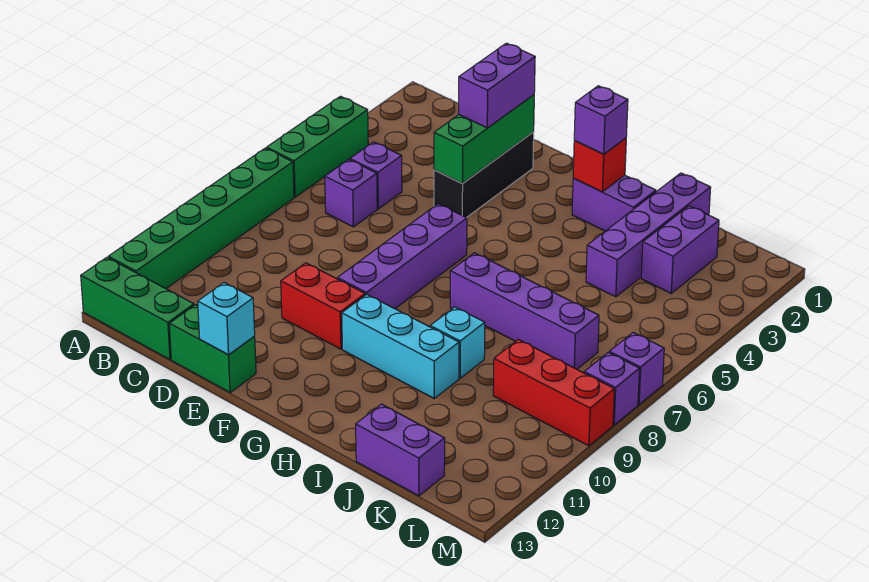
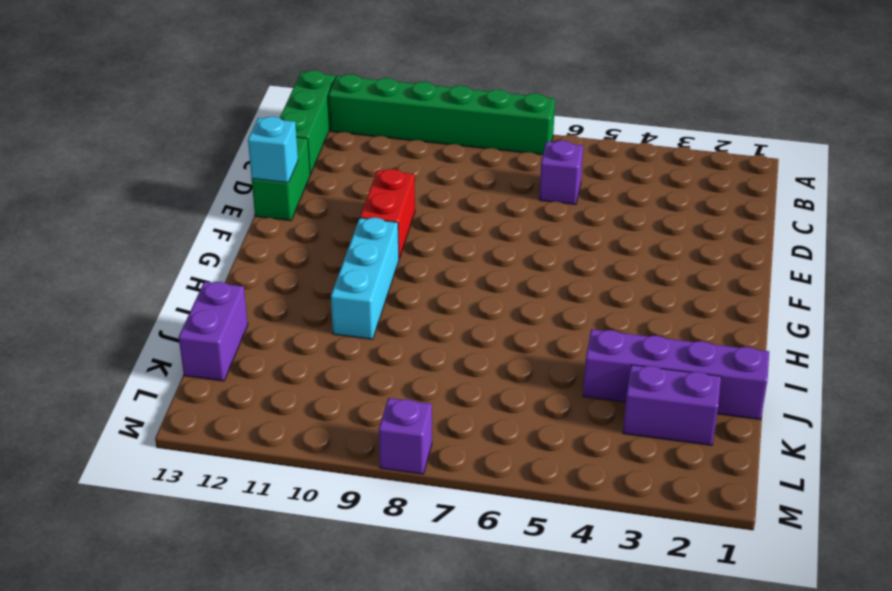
none -> green brick A4:A6 level 1
none -> purple brick C5 level 1
none -> black brick E2:E4 level 1

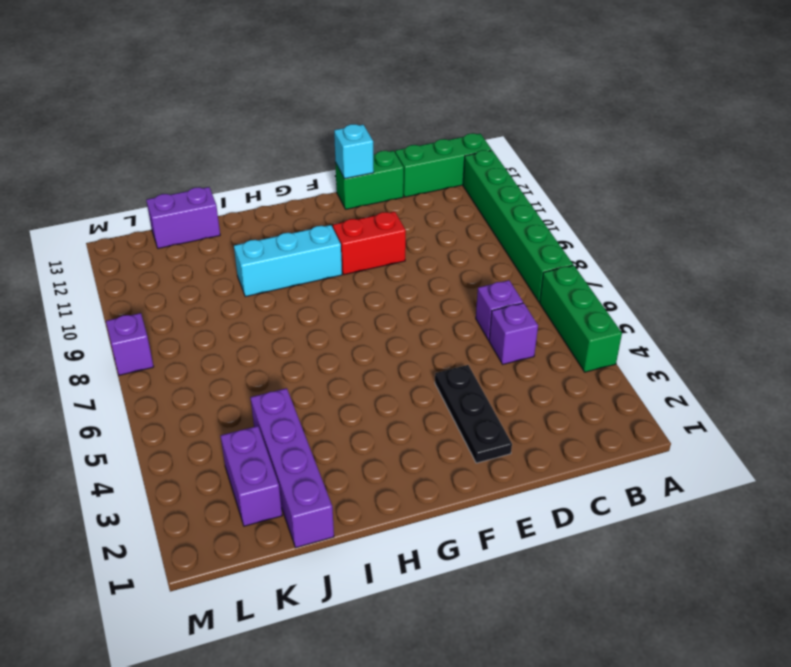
black plate E2:E4 level 1 -> black brick E2:E4 level 1
none -> purple brick F6:F9 level 1
none -> purple brick H2:I2 level 1
none -> purple brick H7:K7 level 1

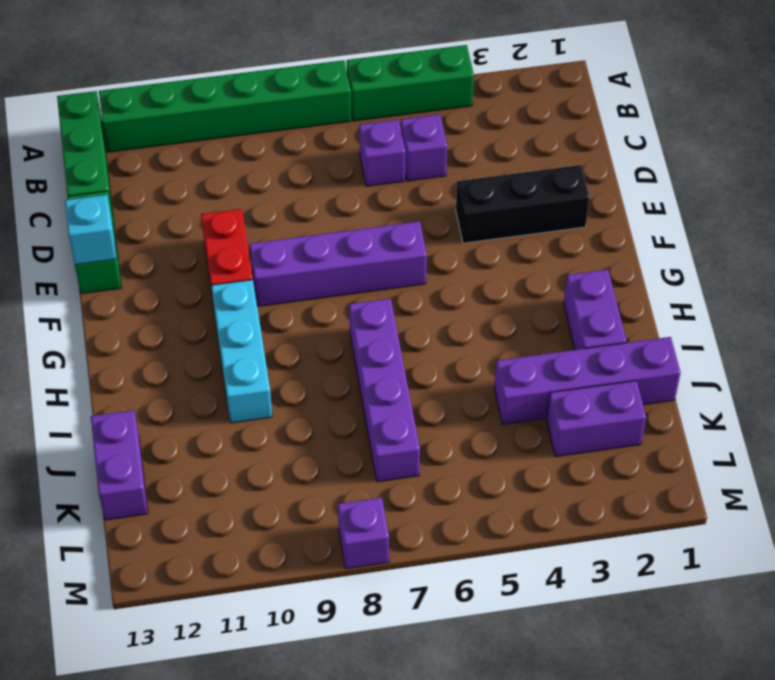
none -> cyan brick I9 level 1
none -> red brick K9:M9 level 1
none -> purple brick M7 level 1

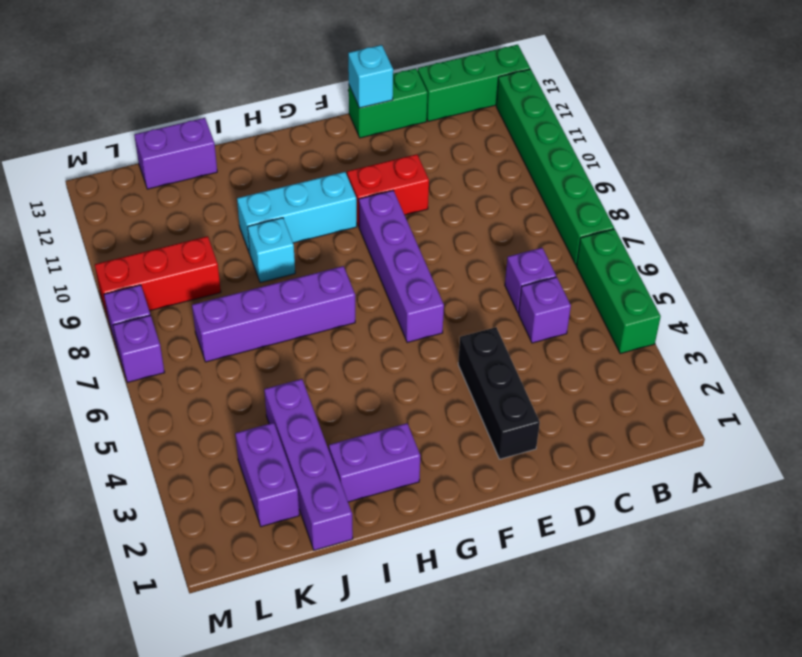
none -> green brick E2:E4 level 2
none -> red brick H2 level 2
none -> purple brick E2:E3 level 3

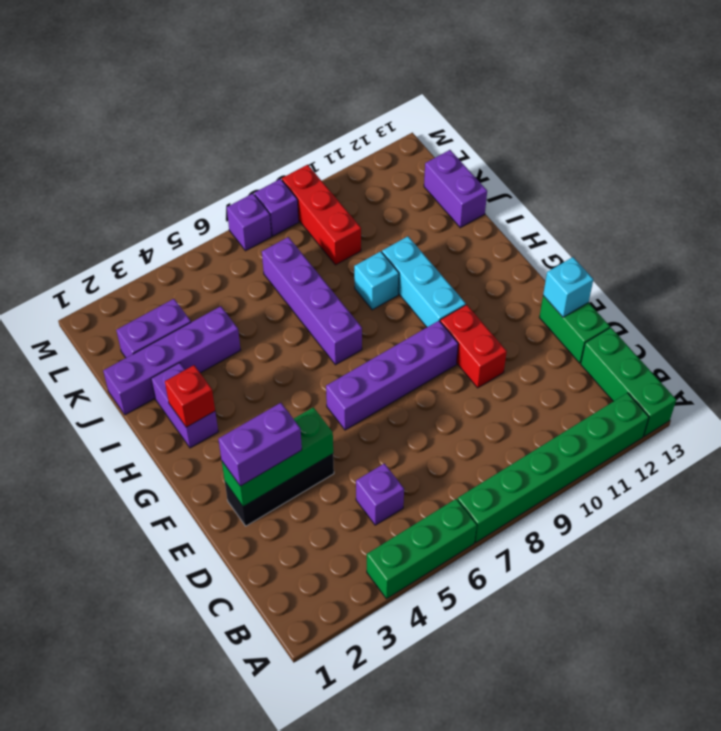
none -> purple brick C6 level 1
none -> purple brick H2 level 3

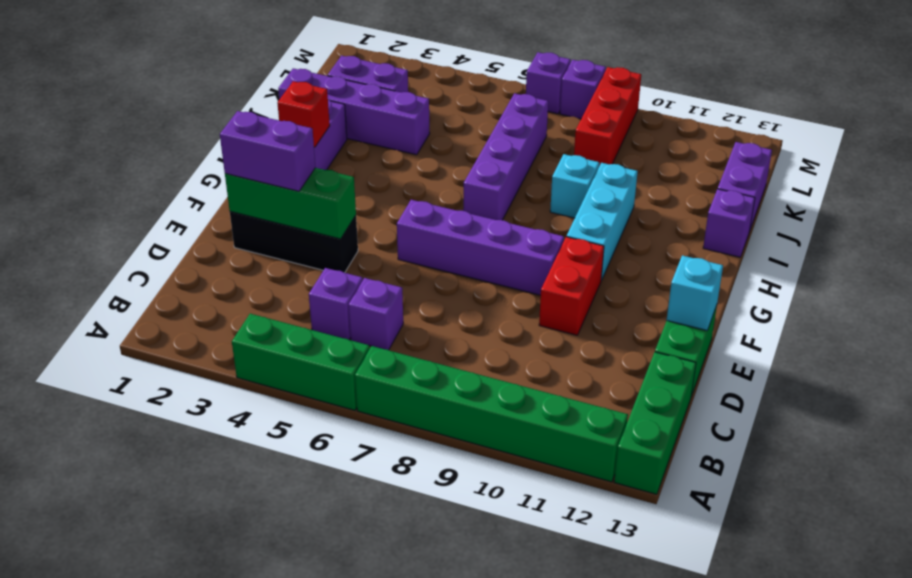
purple brick I13 level 1 -> purple brick H2 level 3

